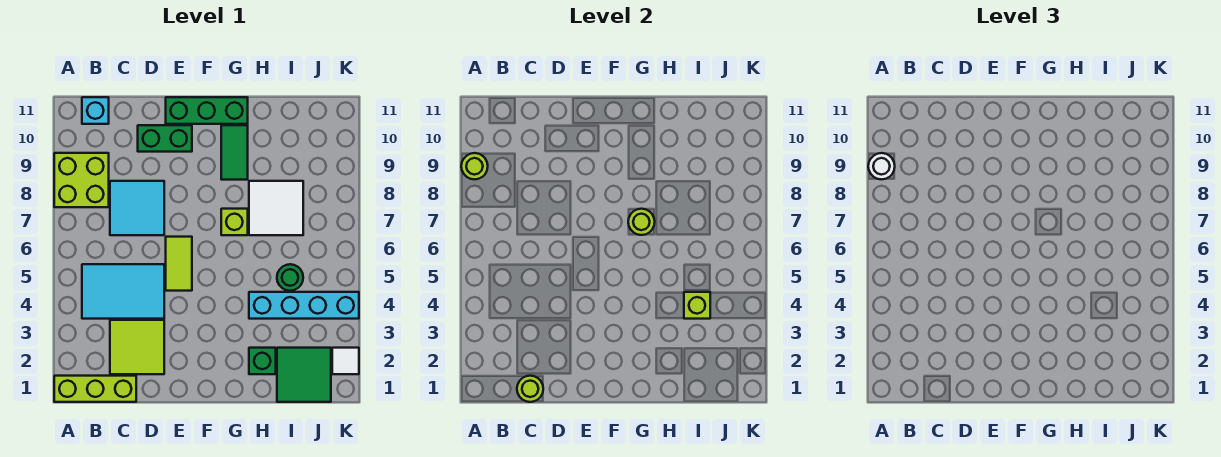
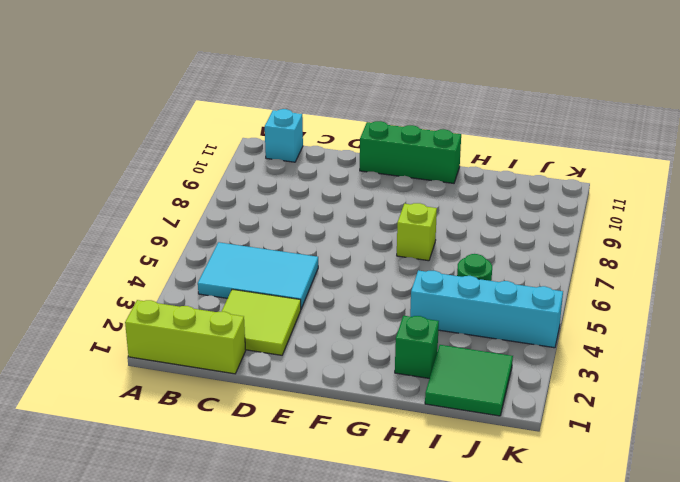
none -> lime brick A8:B9 level 1
none -> cyan tile C7:D8 level 1
none -> green brick D10:E10 level 1

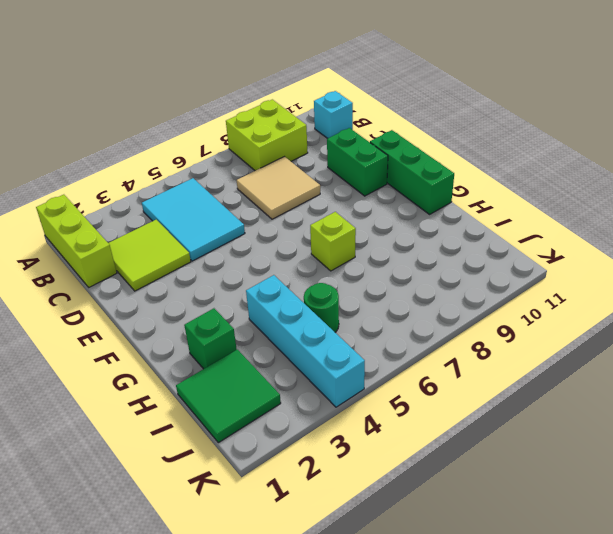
tan tile C7:D8 level 1 -> cyan tile C7:D8 level 1
none -> lime tile E5:E6 level 1
none -> green tile G9:G10 level 1
none -> white tile H7:I8 level 1

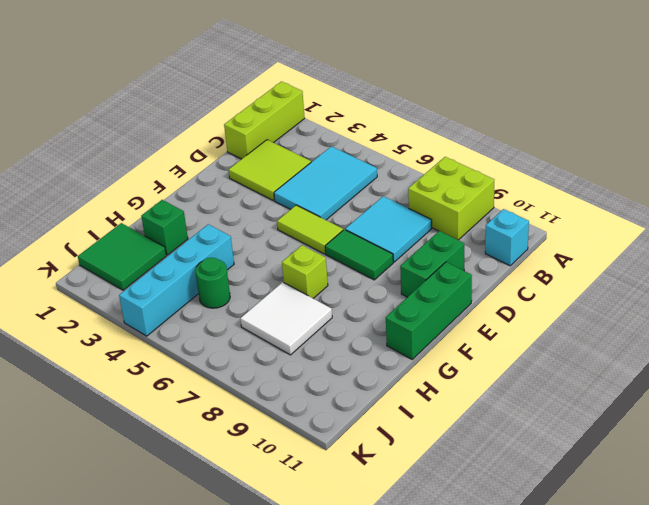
green tile E7:E8 level 1 -> green tile G9:G10 level 1
none -> white tile K2 level 1
none -> lime round brick A9 level 2
none -> lime round brick C1 level 2

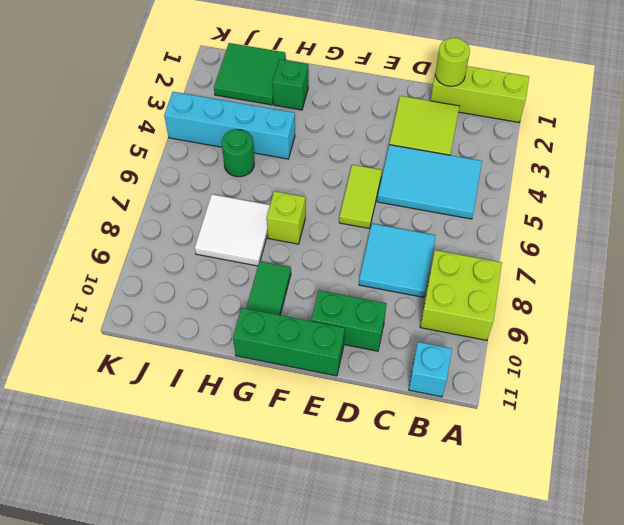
none -> white tile K2 level 1
none -> lime round brick A9 level 2
none -> lime round brick G7 level 2

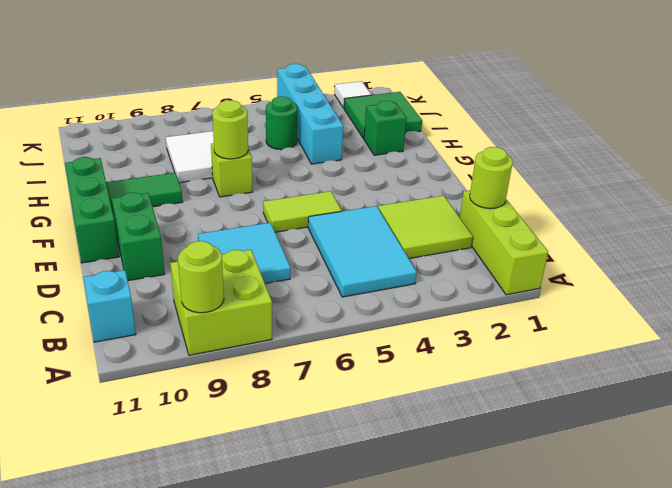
none -> lime brick I4 level 2
none -> white round brick A9 level 3

